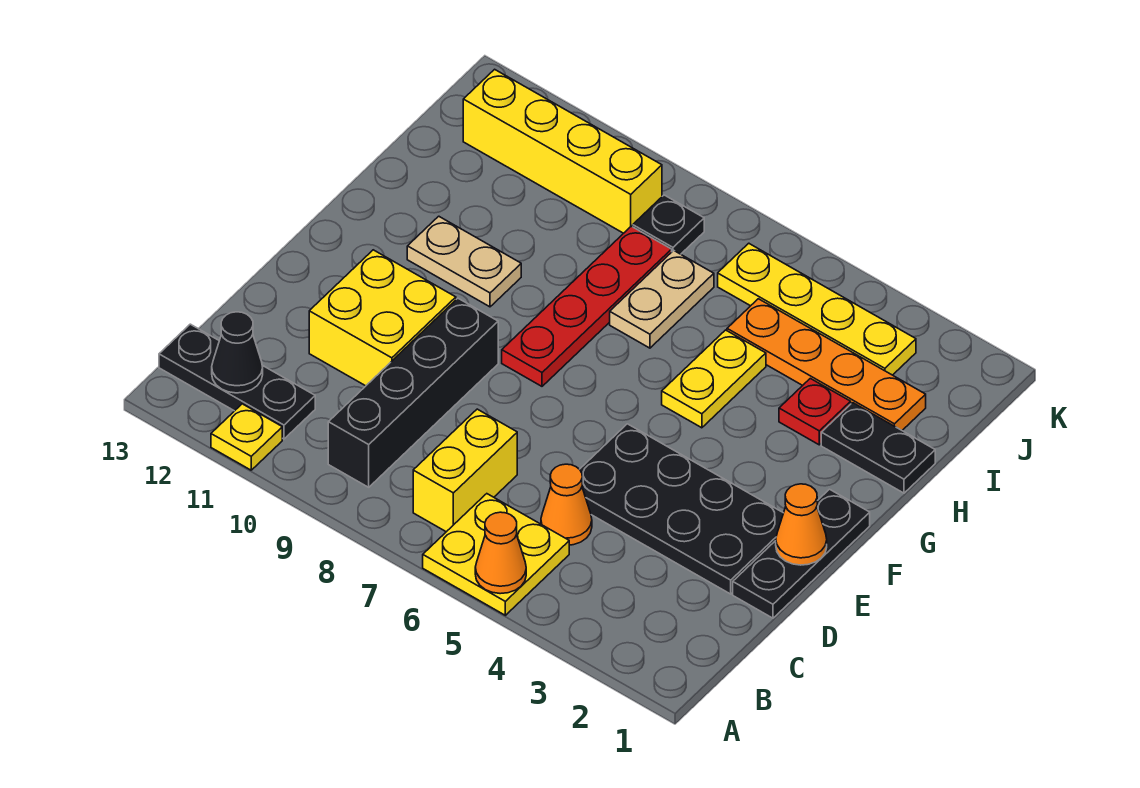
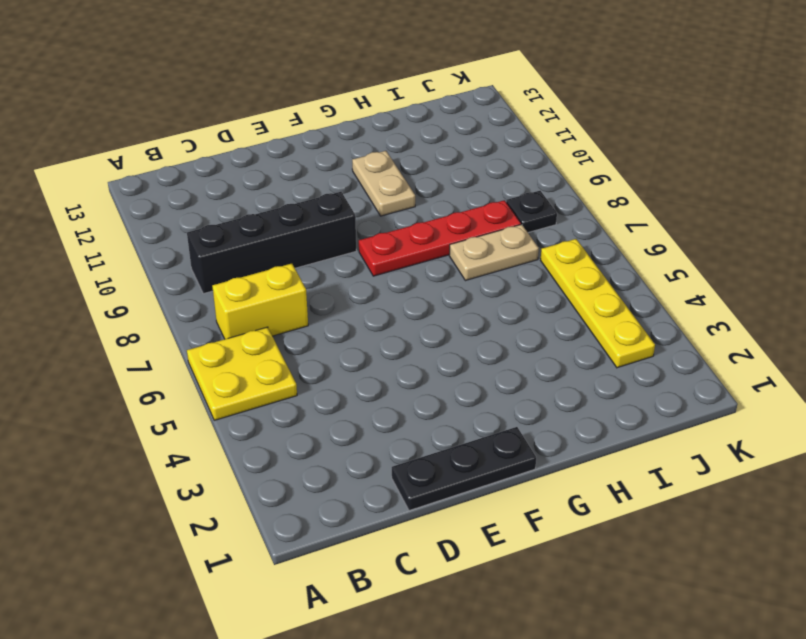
none -> yellow plate A11 level 1
none -> black plate B11:B13 level 1
none -> orange cone C5 level 1

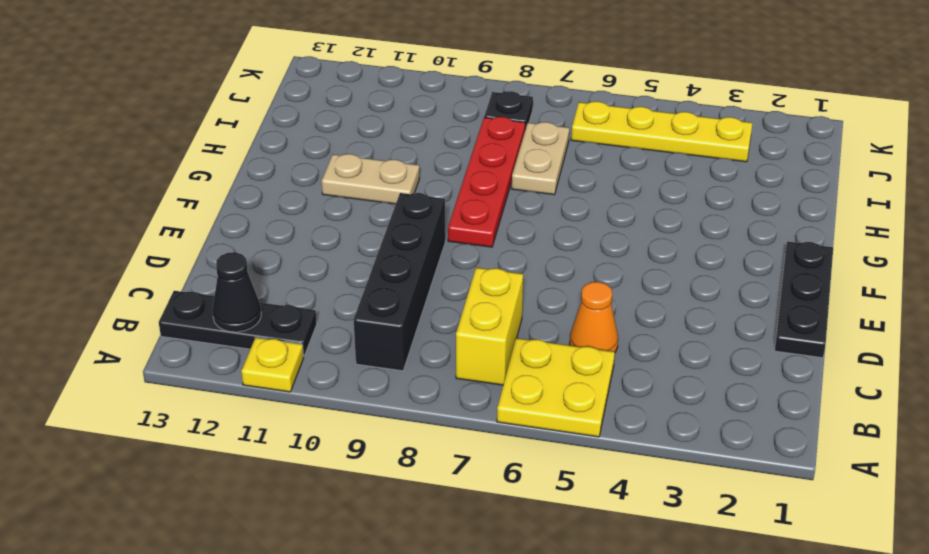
none -> black plate D2:E5 level 1
none -> yellow brick D10:E11 level 1
none -> yellow plate G5:H5 level 1

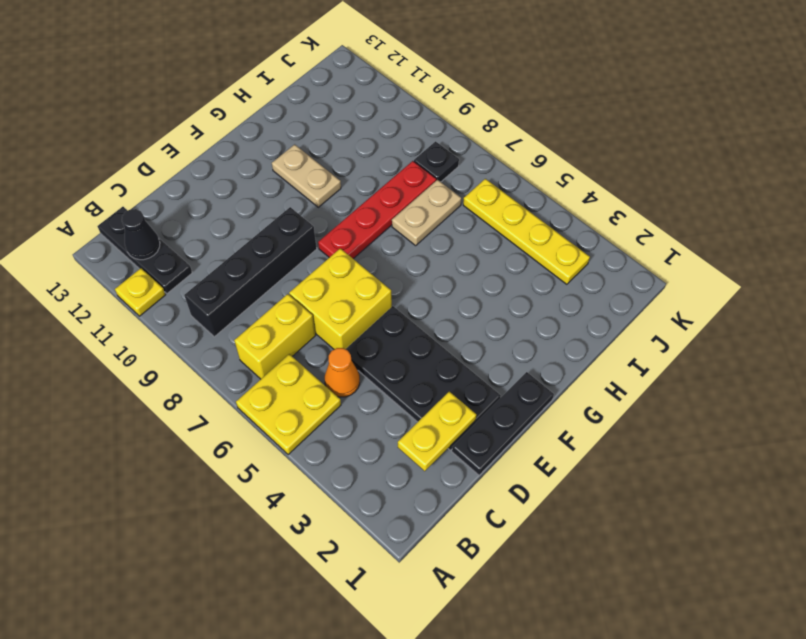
yellow plate C2:D2 level 2 -> yellow plate G5:H5 level 1
yellow brick D6:E7 level 1 -> yellow brick D10:E11 level 1
none -> black plate H1:H2 level 1
none -> red plate H3 level 1
none -> orange plate I2:I5 level 1

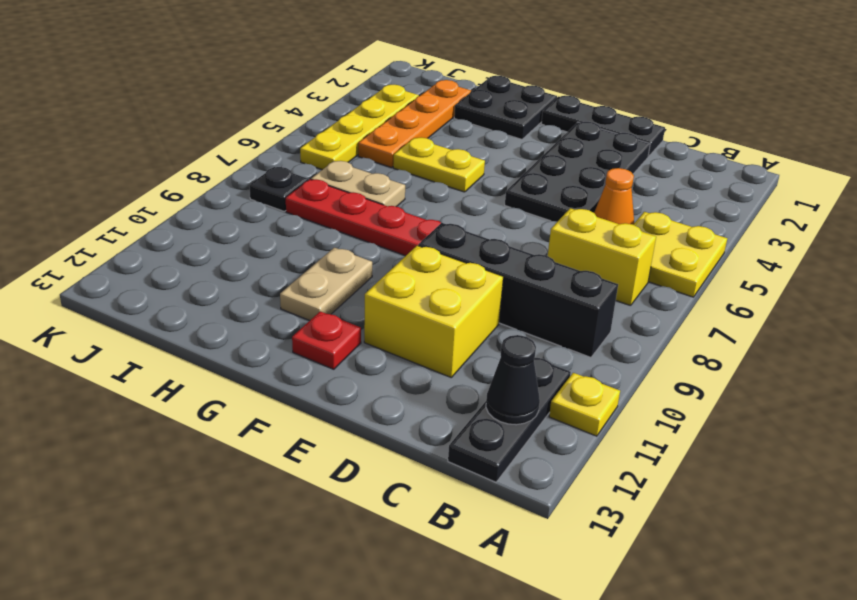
red plate F12 level 1 -> red plate H3 level 1
black plate G1:H2 level 1 -> black plate H1:H2 level 1
none -> yellow brick J9:J12 level 1
none -> orange cone A5 level 2
none -> orange cone E1 level 2

